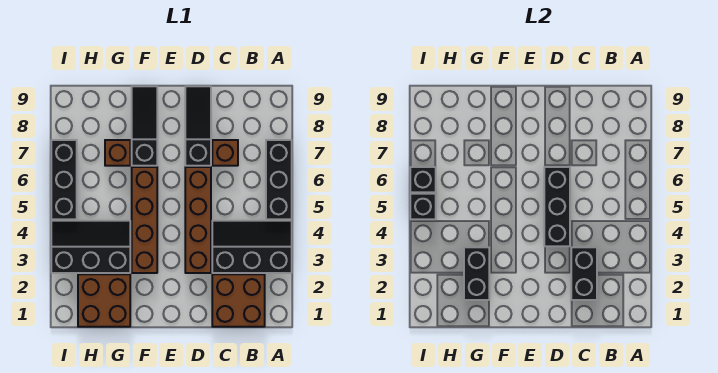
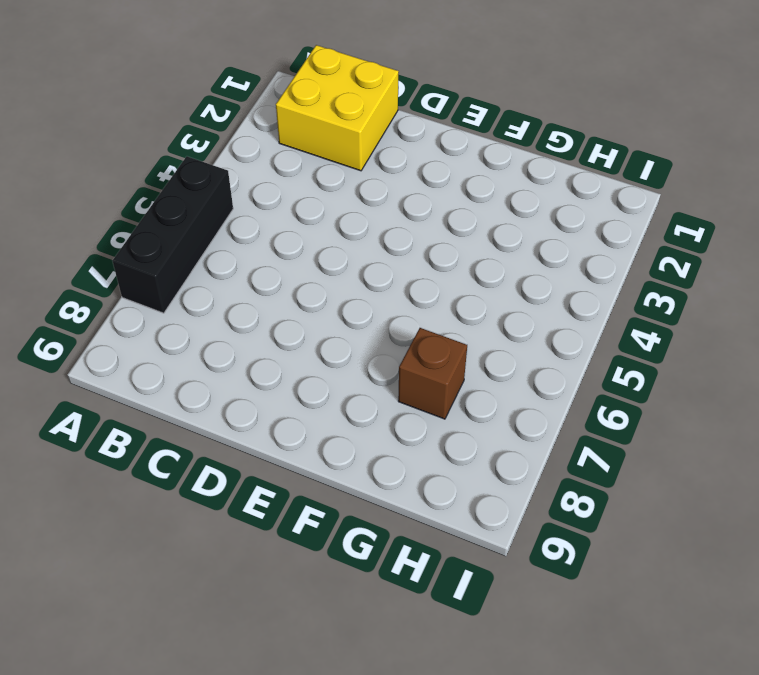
yellow brick B1:C2 level 1 -> brown brick B1:C2 level 1
none -> black slope A3:C4 level 1 top 3
none -> brown brick C7 level 1
none -> brown brick D3:D6 level 1

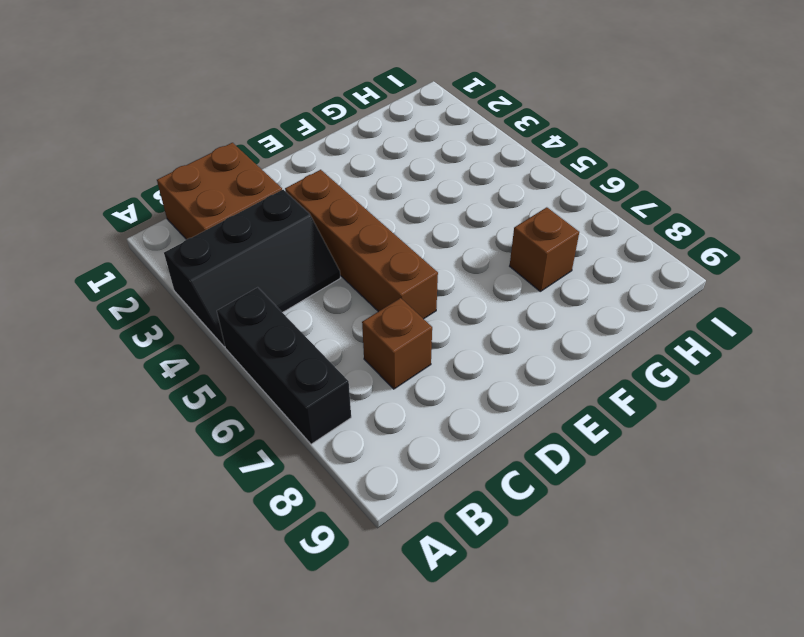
none -> black slope D7:D9 level 1 top 7
none -> brown brick F3:F6 level 1
none -> black slope F7:F9 level 1 top 7

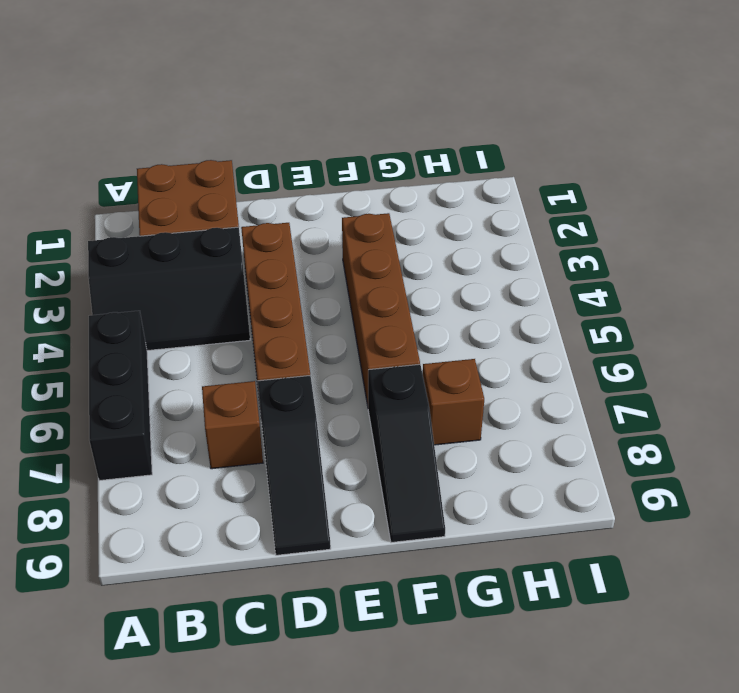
none -> brown brick G1:H2 level 1
none -> black slope G3:I4 level 1 top 3
none -> black brick I5:I7 level 1

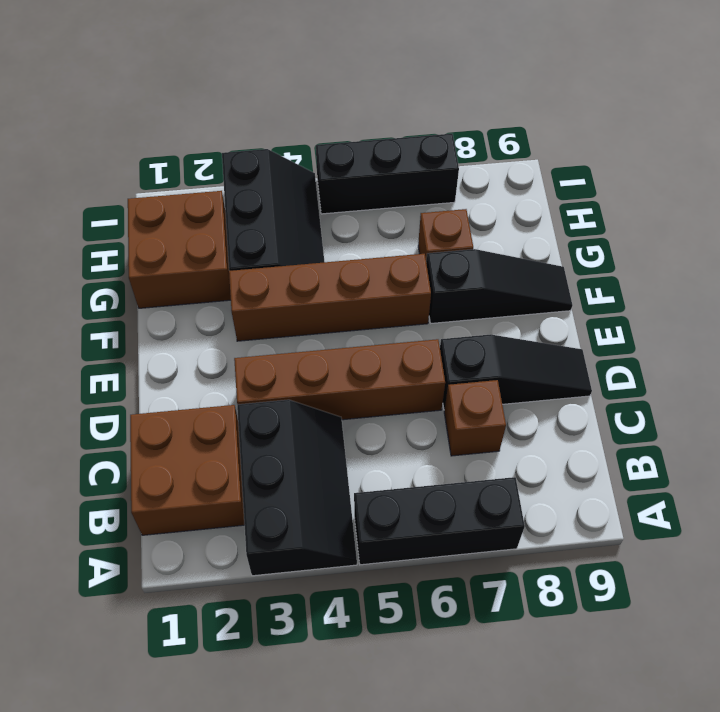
none -> black brick C2:C3 level 2
none -> black brick D4:D6 level 2
none -> black brick G2:G3 level 2

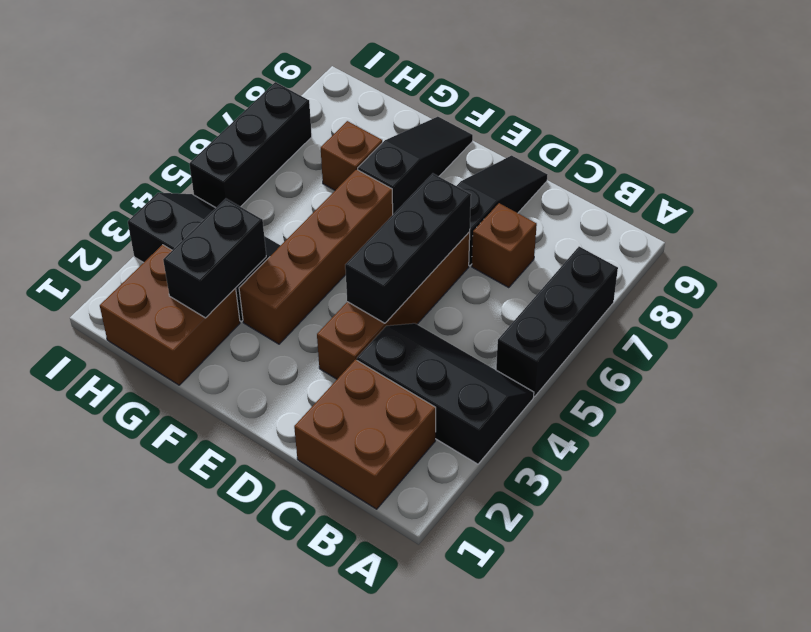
none -> black brick C2:C3 level 2
none -> black brick I5 level 2
none -> black brick I6 level 2

